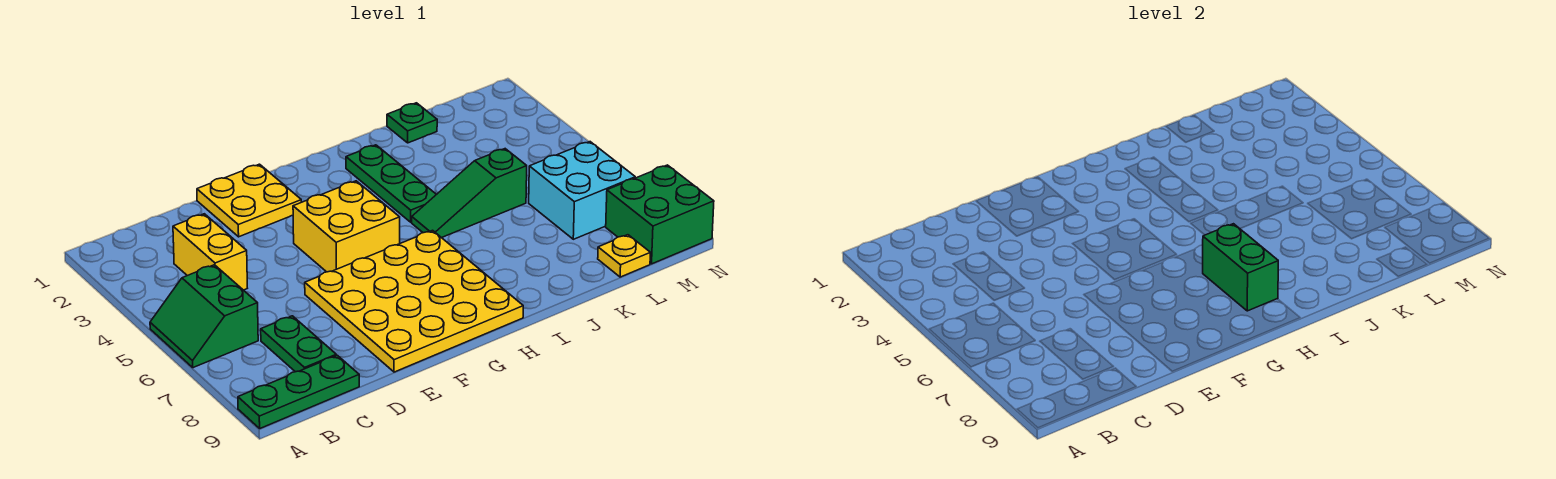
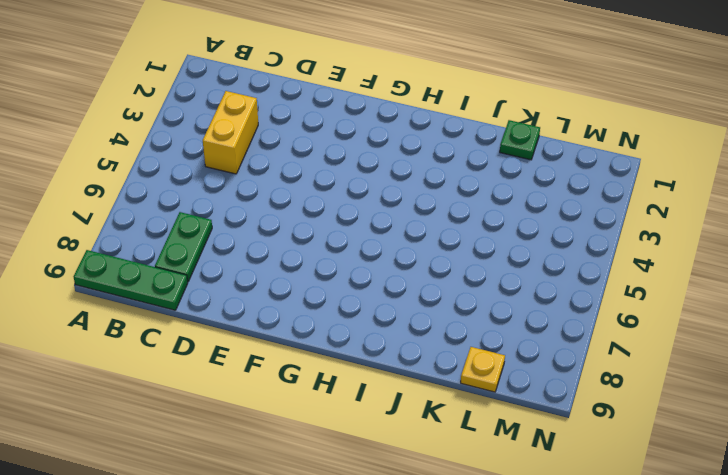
none -> green slope A5:B6 level 1 top B
none -> yellow plate E1:F2 level 1
none -> yellow plate E6:H9 level 1

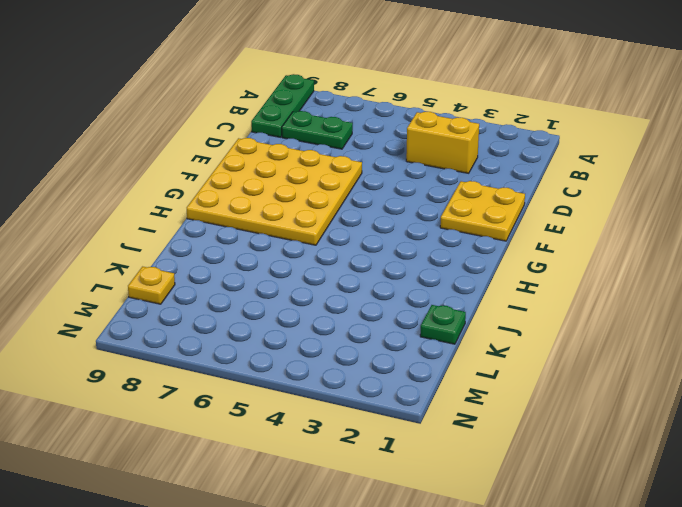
none -> green slope A5:B6 level 1 top B
none -> yellow brick F4:G5 level 1
none -> green plate I2:I4 level 1

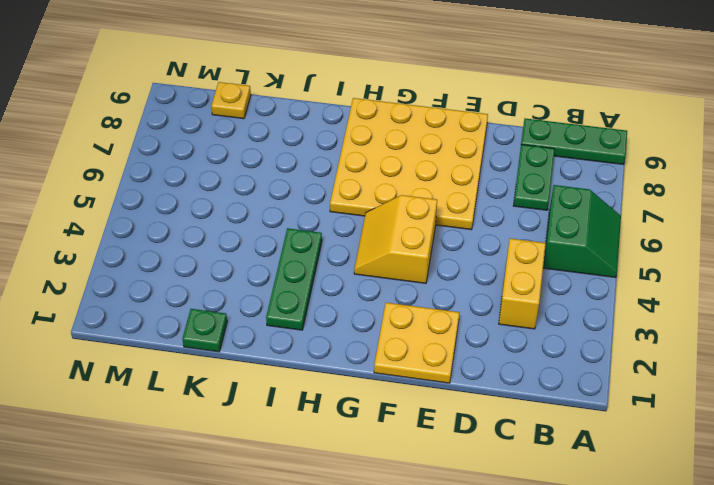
yellow slope F4:G5 level 1 top F -> yellow brick F4:G5 level 1
none -> green slope I5:K5 level 1 top K
none -> cyan brick L6:M7 level 1
none -> green brick M8:N9 level 1

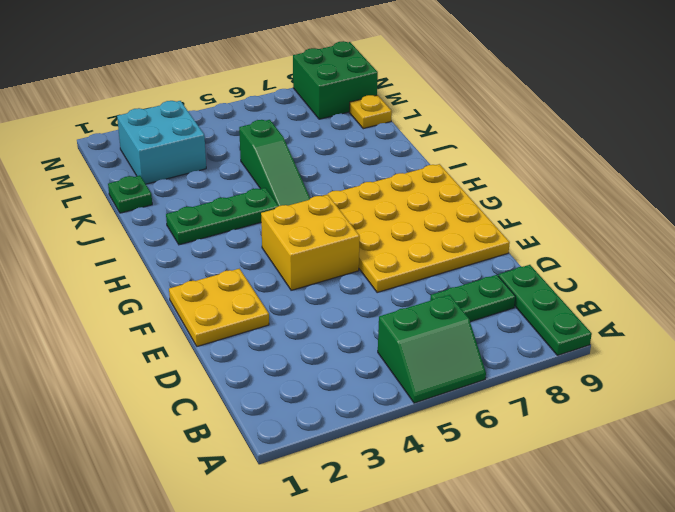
cyan brick L2:M3 level 1 -> cyan brick L6:M7 level 1
none -> yellow brick C3:C4 level 1
none -> green brick H7:H8 level 2

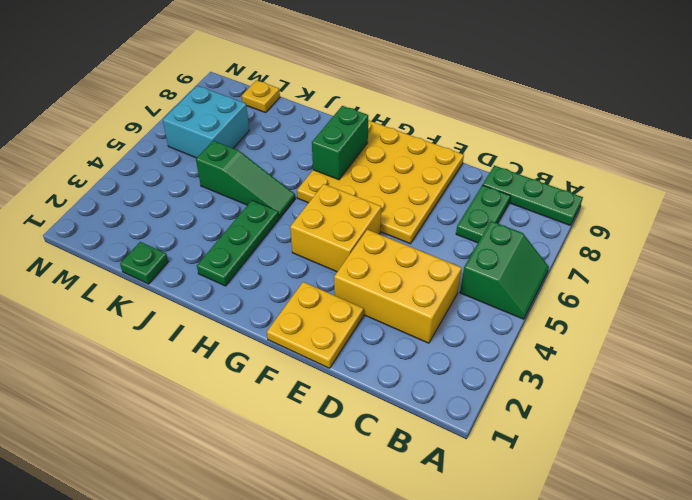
yellow brick C3:E4 level 1 -> yellow brick C3:C4 level 1
none -> green brick M8:N9 level 1

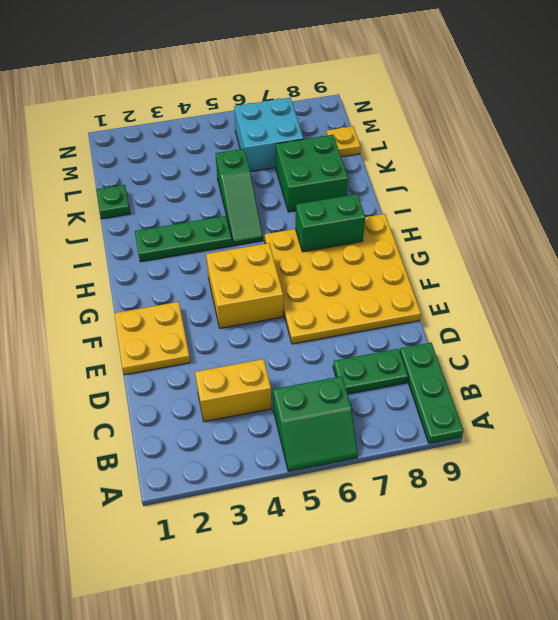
green brick J7:K8 level 1 -> green brick M8:N9 level 1

